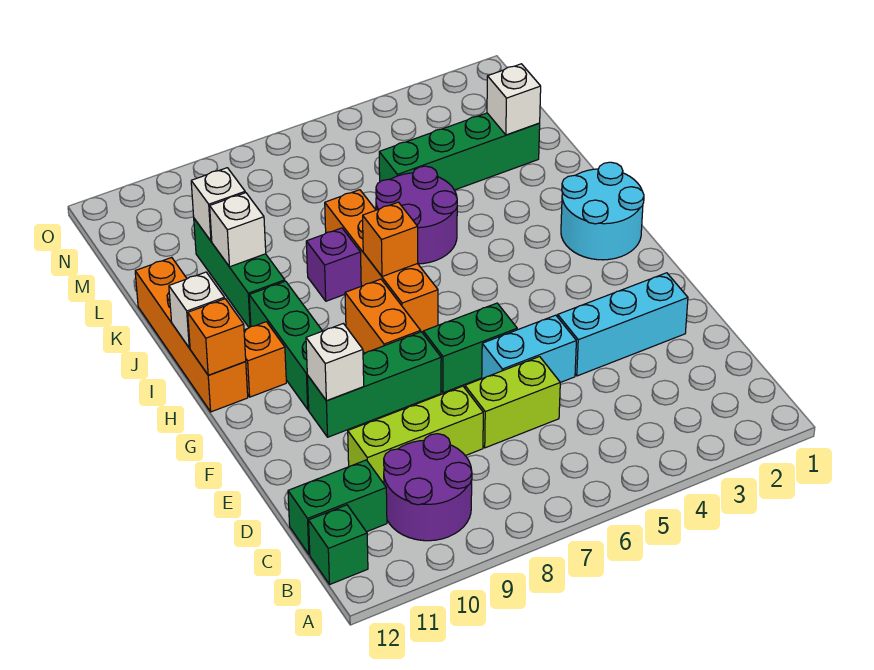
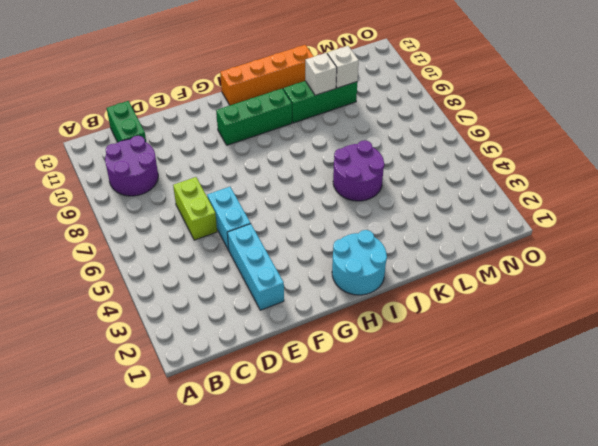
none -> green brick B12 level 1
none -> lime brick D8:D10 level 1
none -> green brick F6:F7 level 1

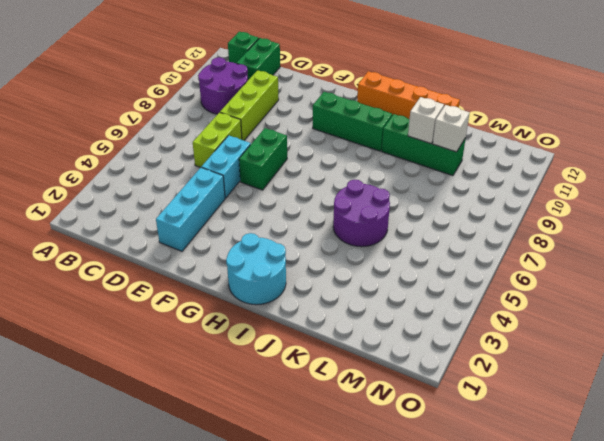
none -> green brick F8:F10 level 1
none -> orange brick G8:H8 level 1
none -> orange brick H7:K7 level 1

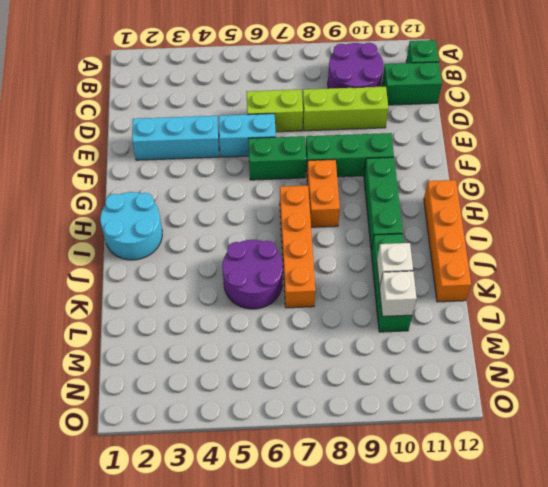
none -> orange brick H11 level 1
none -> purple brick J8 level 1
none -> green brick L2:L5 level 1

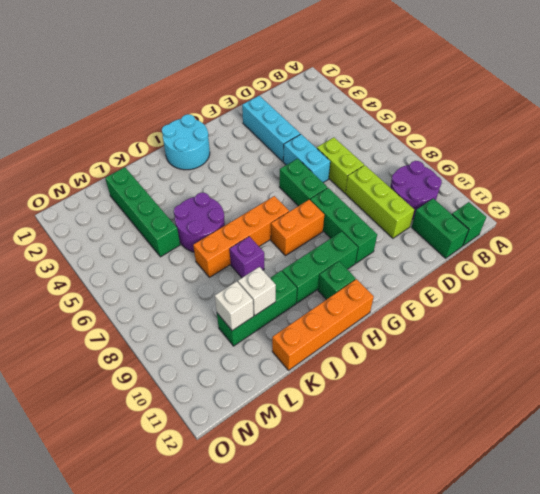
green brick H11 level 1 -> orange brick H11 level 1
none -> white brick F10 level 2
none -> orange brick H12 level 2
none -> orange brick I7 level 2

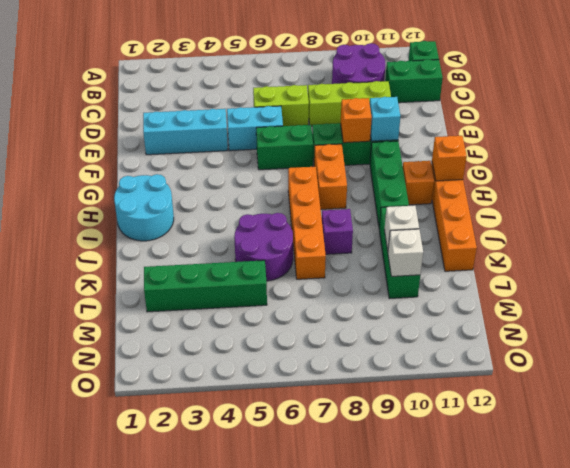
orange brick F9 level 2 -> orange brick I7 level 2
cyan brick F10 level 2 -> white brick F10 level 2
none -> white brick I12 level 2
none -> white brick L2 level 2

